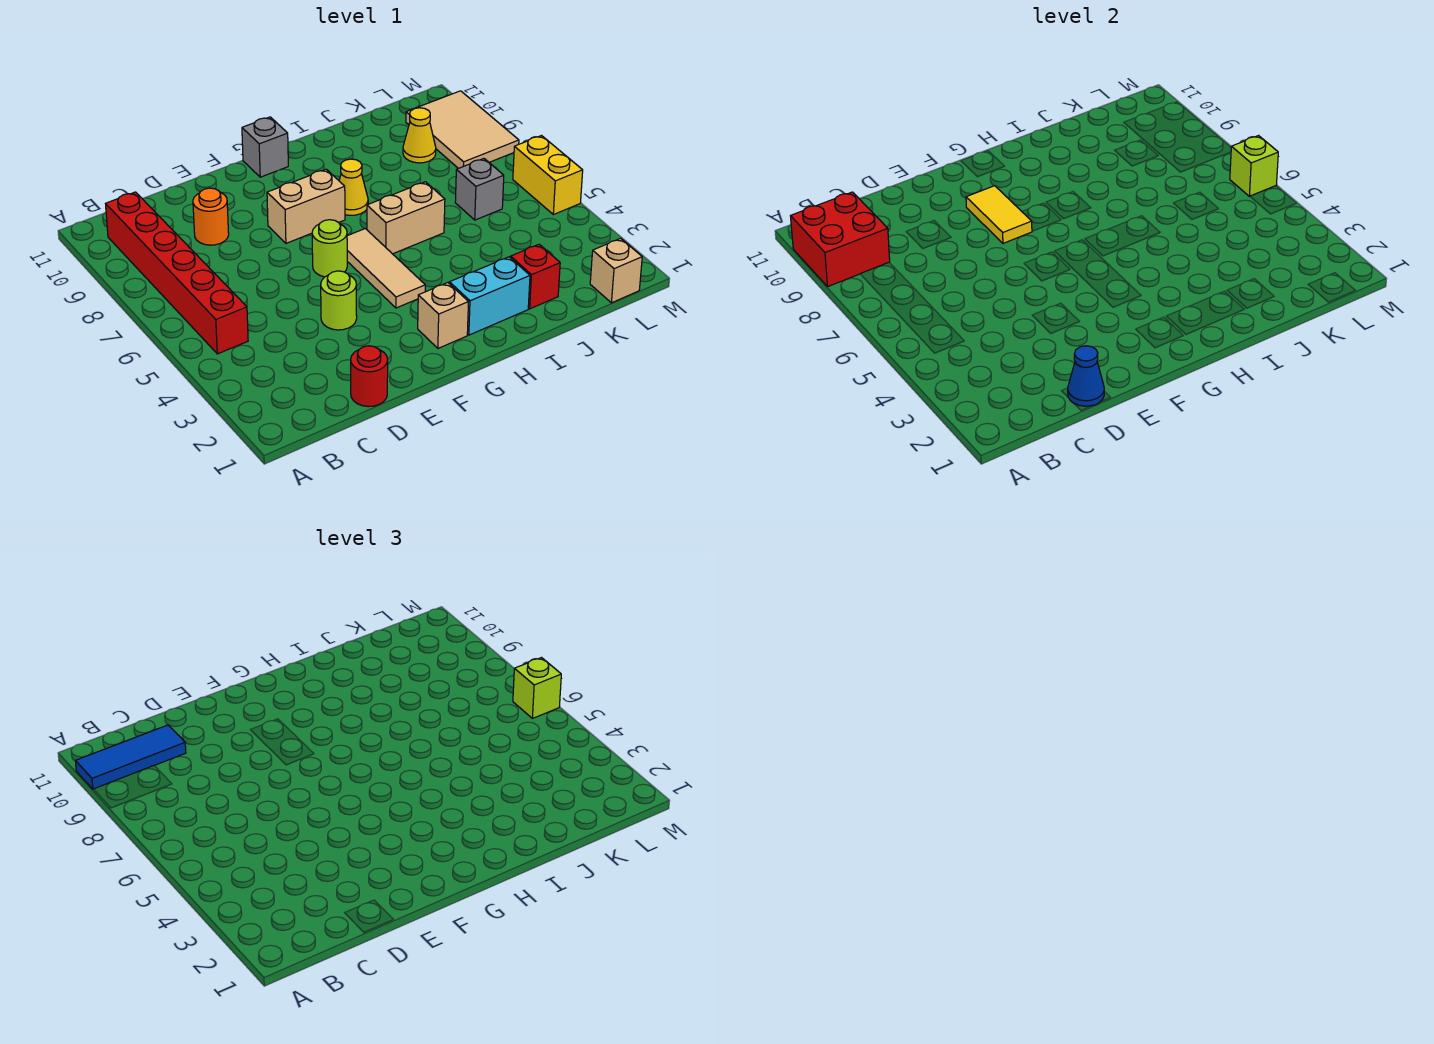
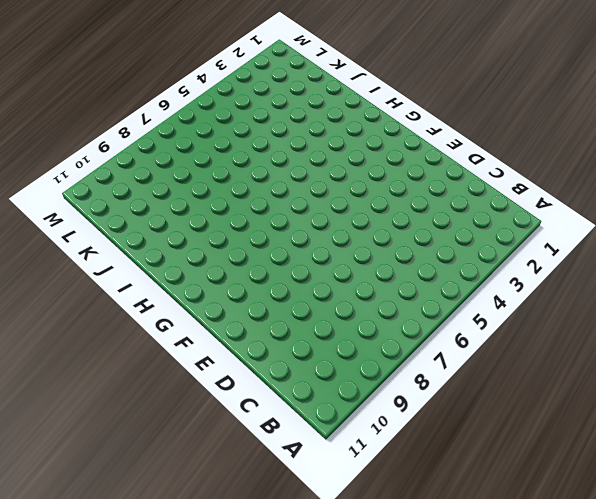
none -> red brick B5:B10 level 1
none -> red round brick D1 level 1
none -> orange round brick D9 level 1

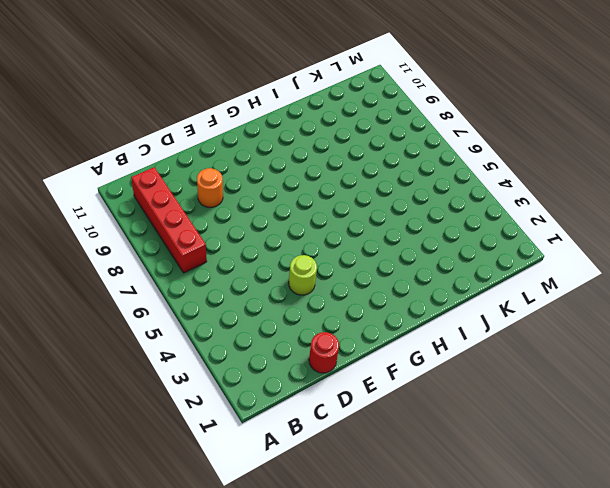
red brick B7:B10 level 1 -> red brick B5:B10 level 1
none -> lime round brick F6 level 1
none -> tan brick F8:G8 level 1
none -> tan brick G2 level 1

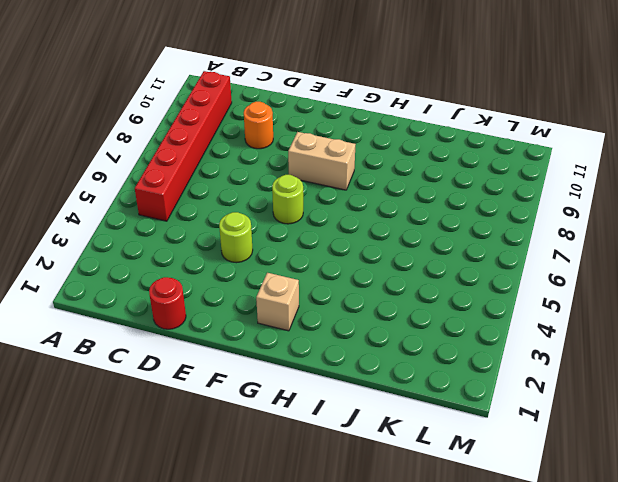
none -> tan tile G4:G6 level 1
none -> grey brick G11 level 1
none -> cyan brick H2:I2 level 1

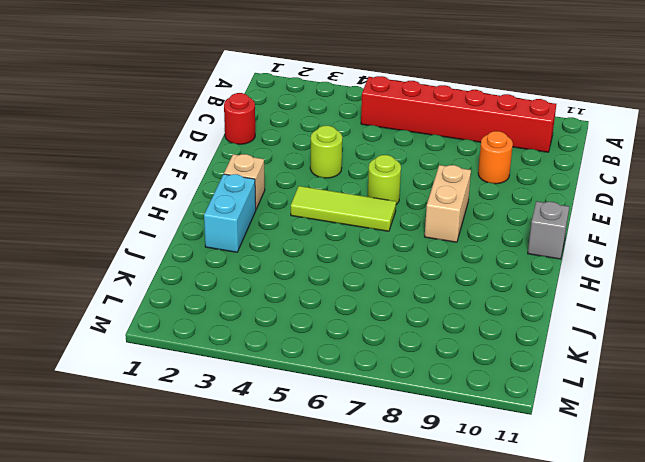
lime tile G4:G6 level 1 -> tan tile G4:G6 level 1
none -> tan brick H6:I6 level 1
none -> yellow cone H8 level 1
none -> red brick J2 level 1

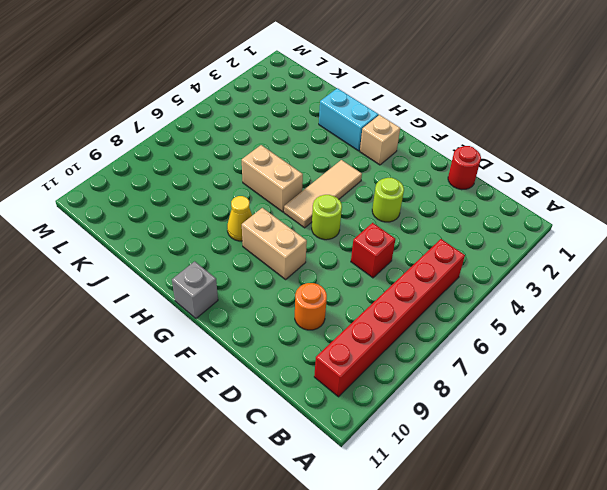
red brick D6 level 1 -> red brick J2 level 1
none -> grey brick K6 level 1
none -> yellow cone K9 level 1
none -> tan brick L1 level 1

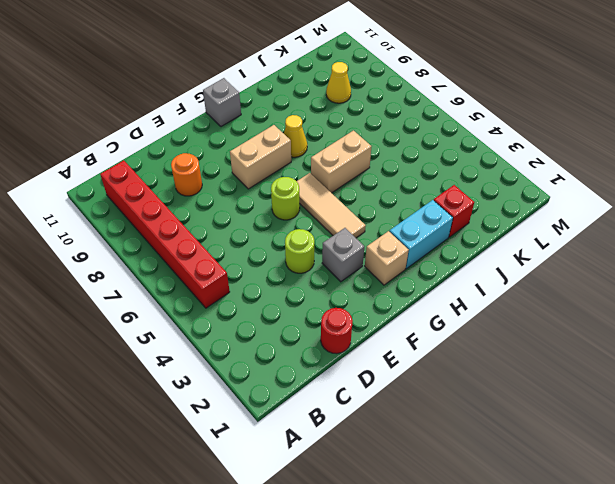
grey brick F3 level 1 -> grey brick K6 level 1
none -> tan brick L1 level 1
none -> tan tile L8:M10 level 1
none -> yellow brick M5:M6 level 1

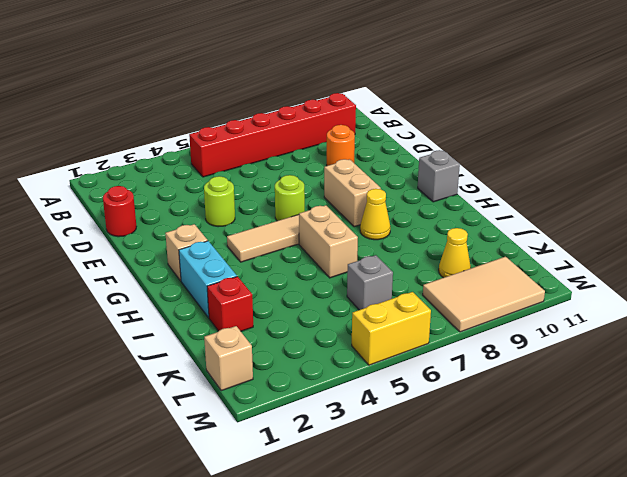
none -> red brick A9:B10 level 2
none -> blue cone D1 level 2
none -> yellow tile F8:F9 level 2

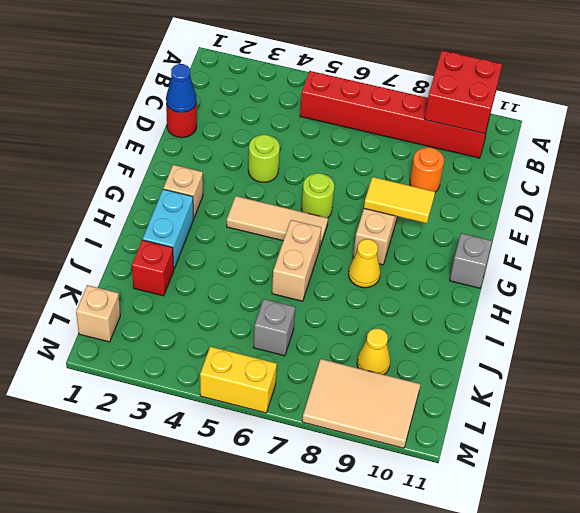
none -> lime brick M6 level 2
none -> blue tile A10:C10 level 3
none -> lime brick M6 level 3

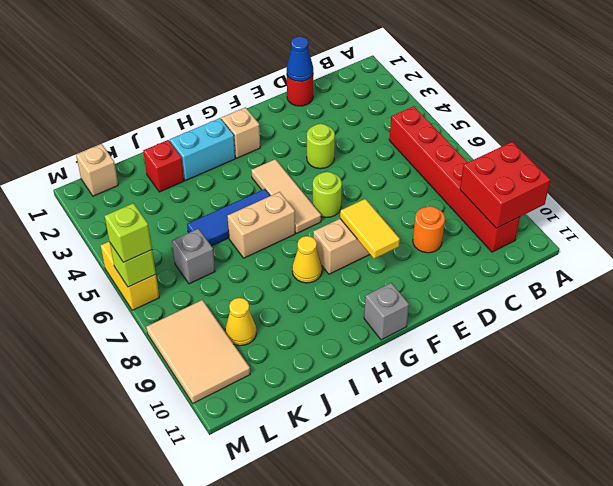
blue tile H5:J5 level 1 -> blue tile A10:C10 level 3

